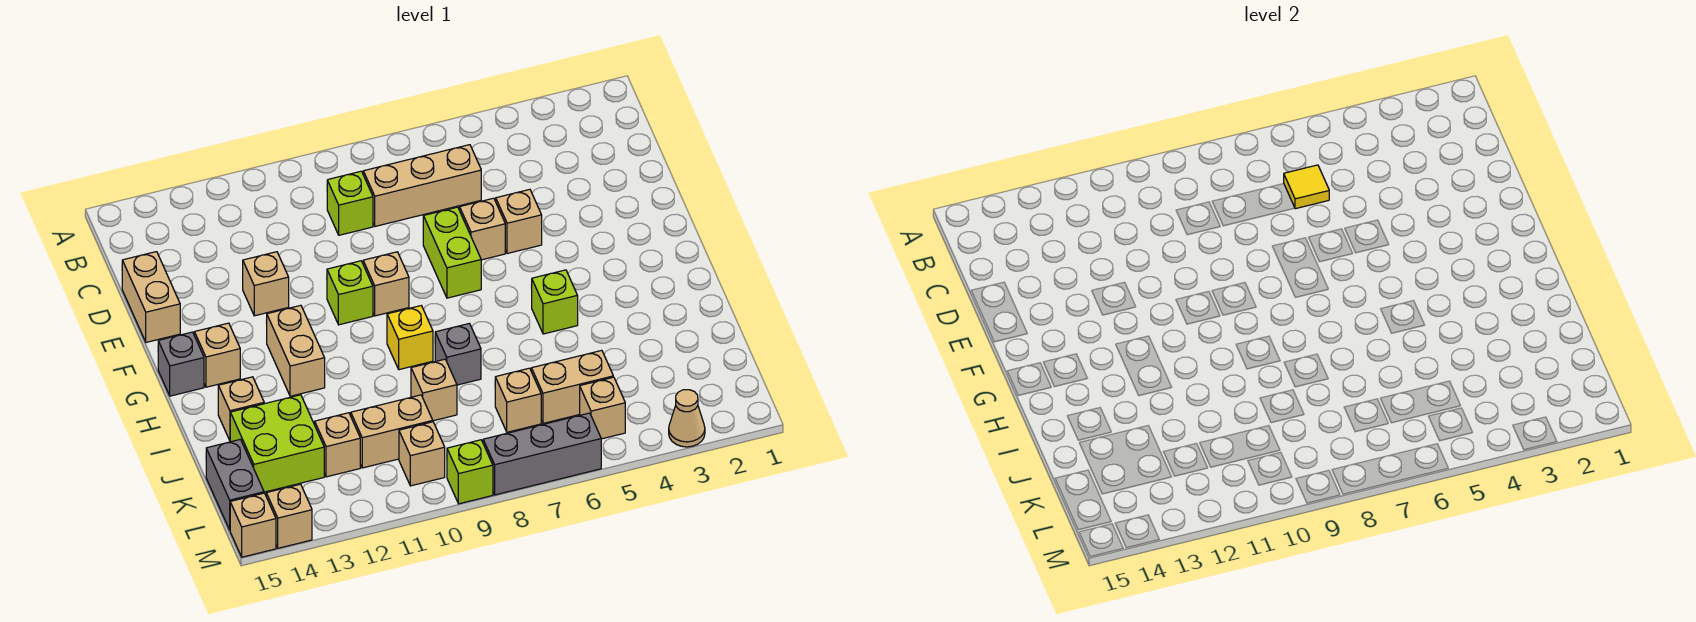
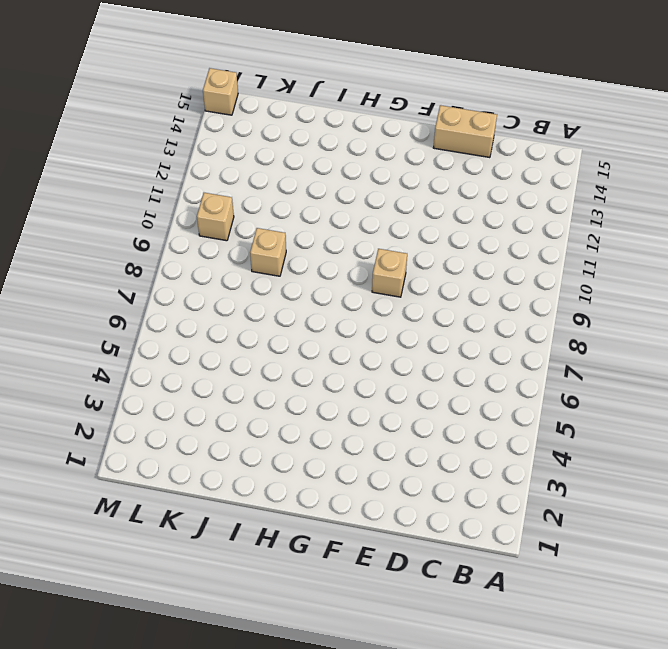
none -> tan brick C6:C8 level 1
none -> lime brick C9 level 1
none -> tan brick E5 level 1
none -> tan brick E6 level 1

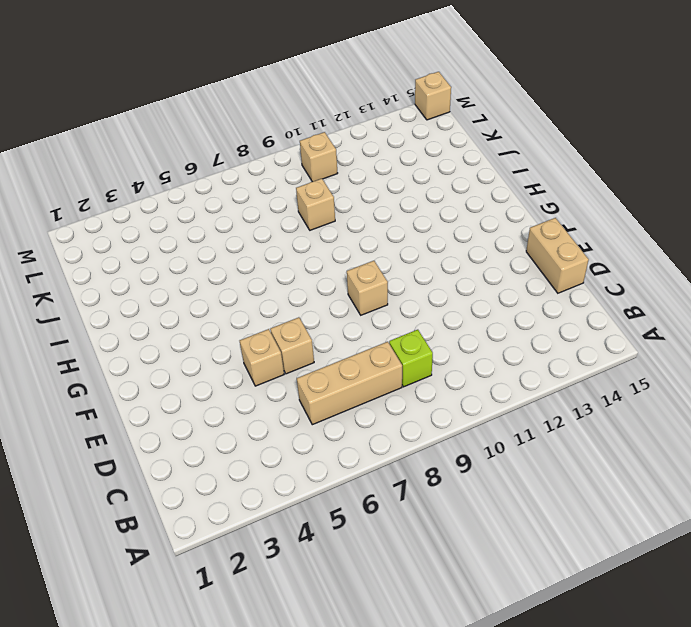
none -> lime brick E7:F7 level 1
none -> tan brick E12 level 1
none -> lime brick F10 level 1
none -> tan brick G12:H12 level 1

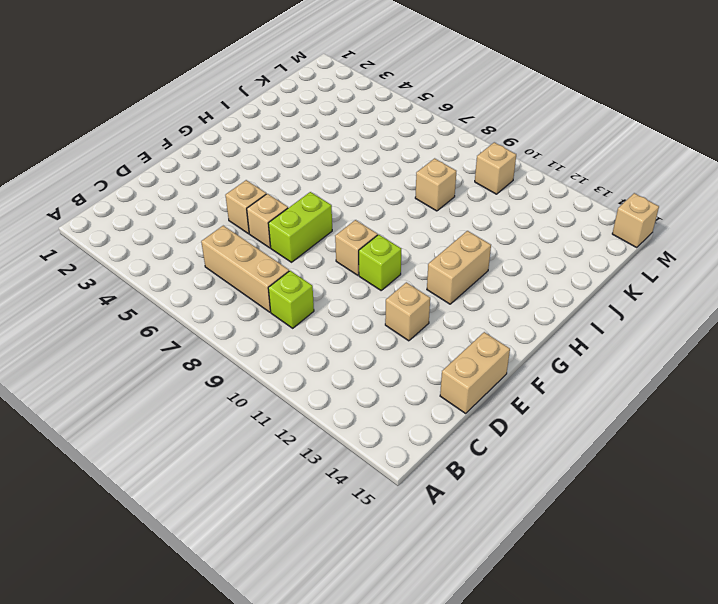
none -> tan brick G14 level 1
none -> grey brick G15 level 1
none -> lime brick H5 level 1
none -> yellow brick H9 level 1

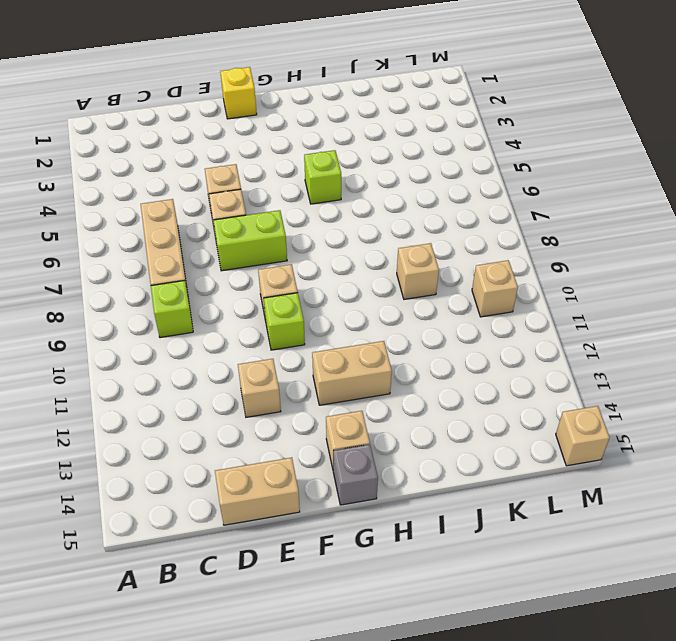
yellow brick F1 level 1 -> yellow brick H9 level 1
none -> grey brick I8 level 1
none -> tan brick I14 level 1
none -> lime brick J13:K14 level 1
none -> tan brick K5:K6 level 1

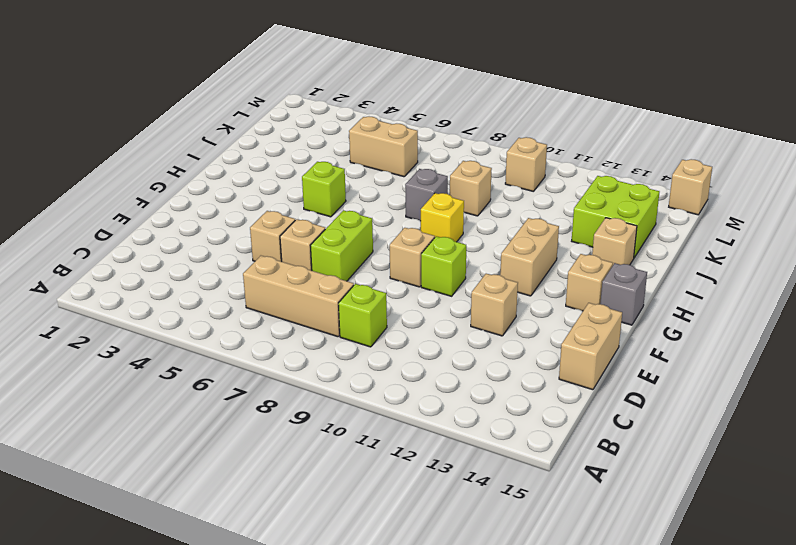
none -> tan brick K7 level 1
none -> tan brick K10:K11 level 1
none -> tan brick K12 level 1
none -> grey brick K15:L15 level 1

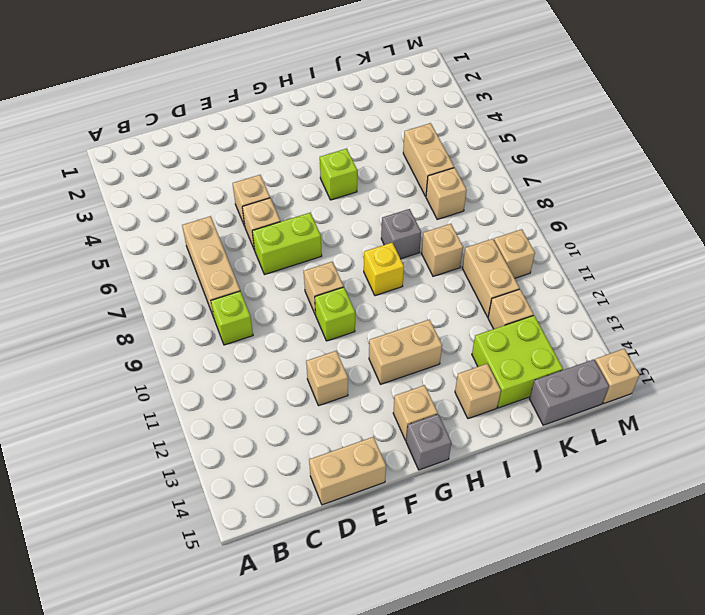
none -> tan brick L5 level 1
none -> tan cone M3 level 1
none -> grey brick M6:M8 level 1
none -> lime brick M9 level 1

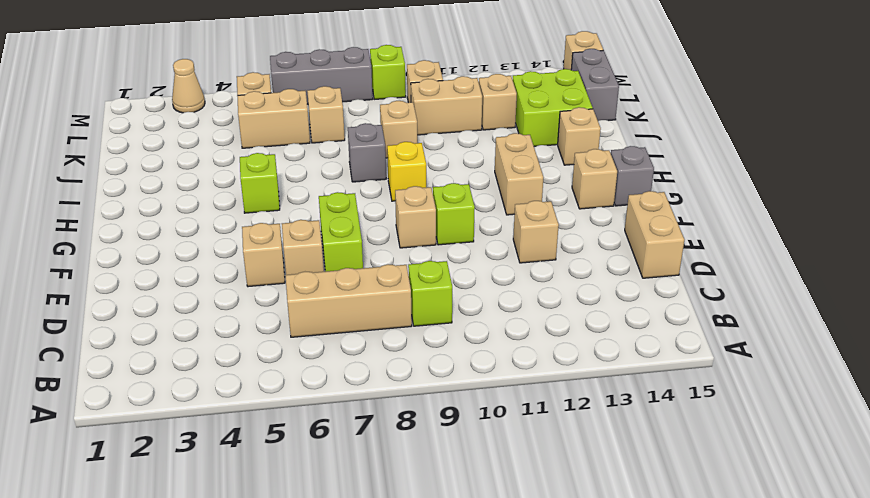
none -> tan brick M14 level 1
none -> yellow tile C6 level 2

